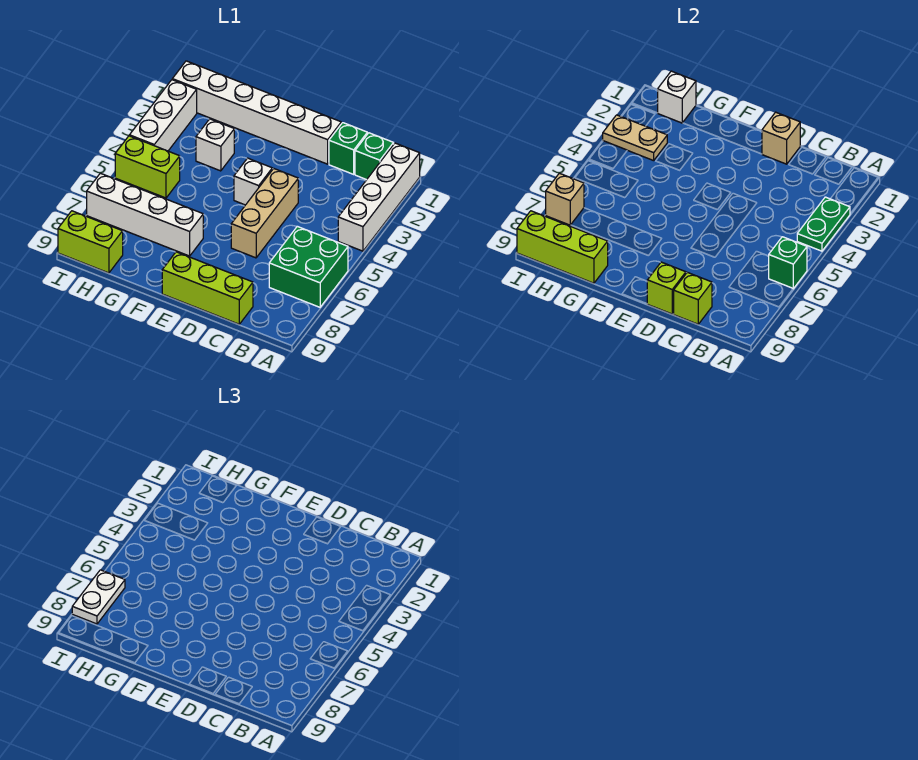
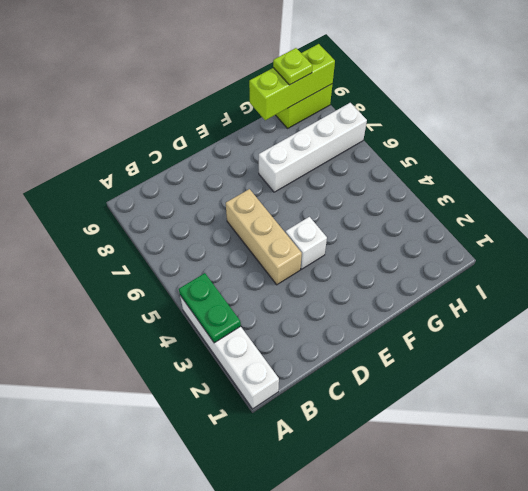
lime plate H9 level 3 -> none
none -> green brick A6:B7 level 1
none -> green brick B1 level 1
none -> green brick C1 level 1

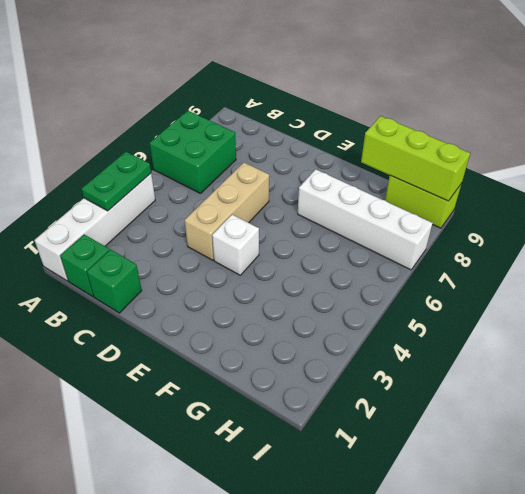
none -> lime brick C9:E9 level 1
none -> white brick D1:I1 level 1
none -> white brick G3 level 1

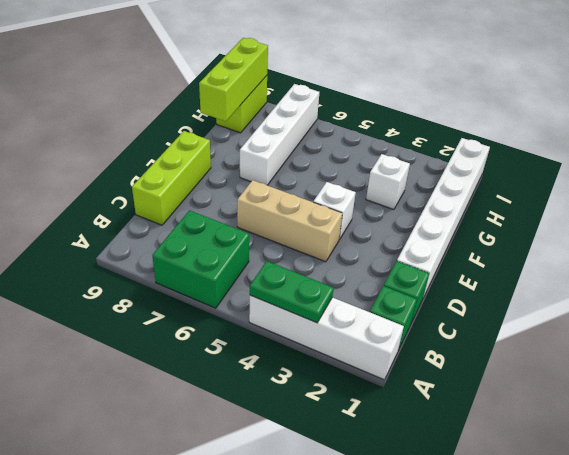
none -> lime brick H5:I5 level 1
none -> white brick I2:I4 level 1
none -> green brick A6 level 2

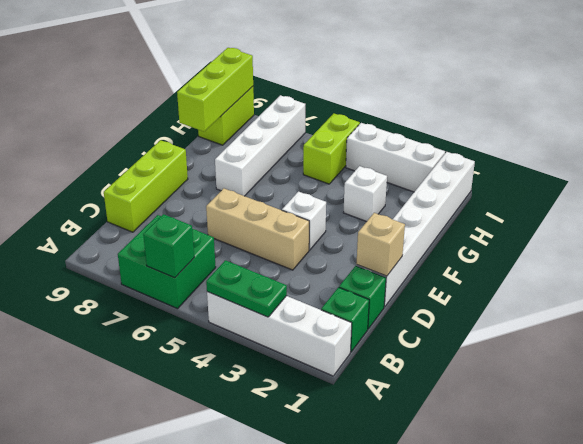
none -> lime brick C9 level 2
none -> lime brick D9 level 2
none -> white brick H1 level 2

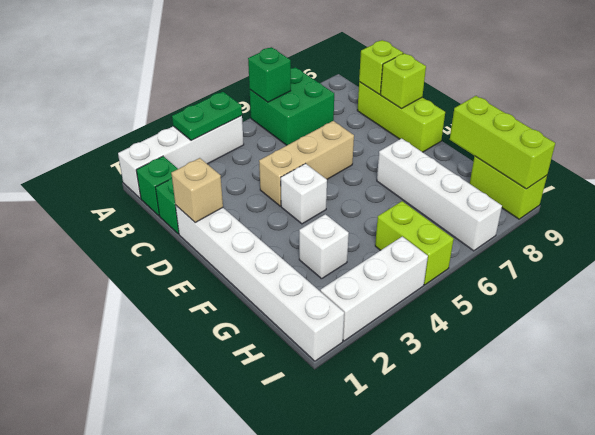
none -> white brick H1 level 2
none -> tan plate H3:I3 level 2
none -> tan brick I7 level 2

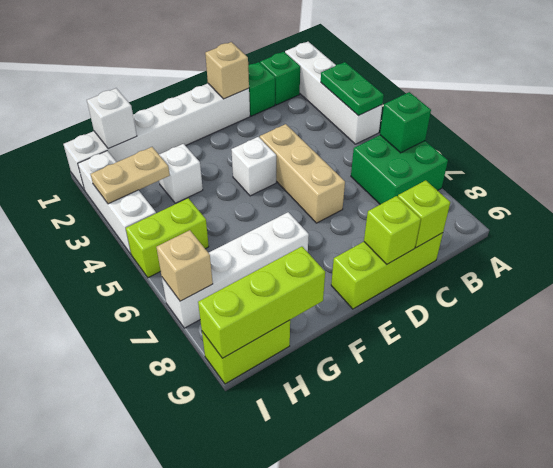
none -> white plate I7:I8 level 3

